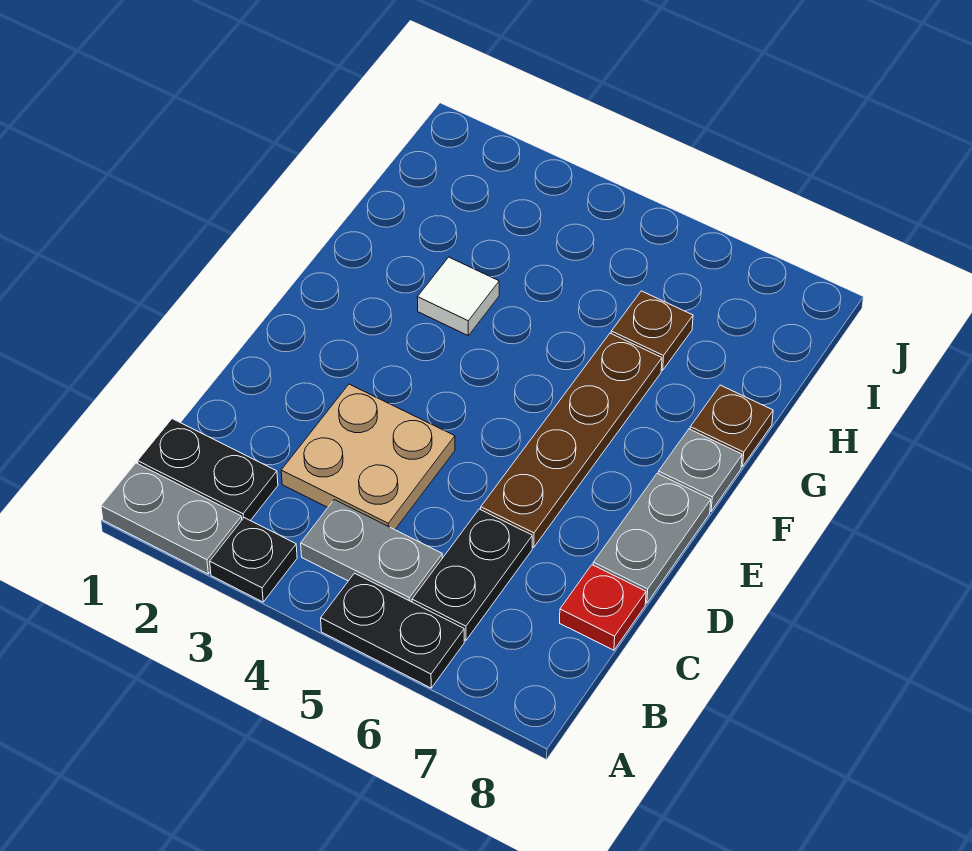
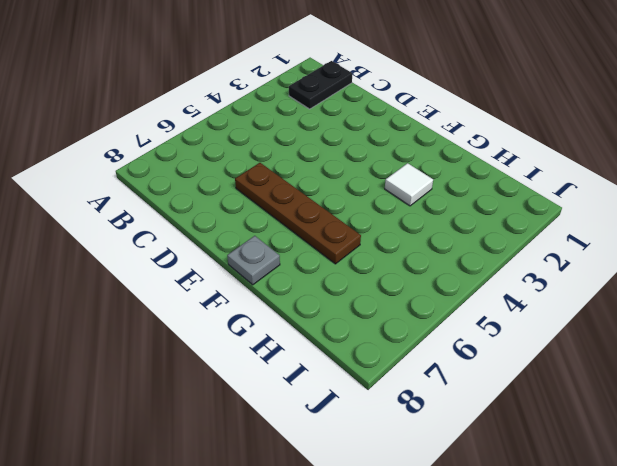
none -> grey plate A1:A2 level 1
none -> black plate A3 level 1
none -> black plate A5:A6 level 1

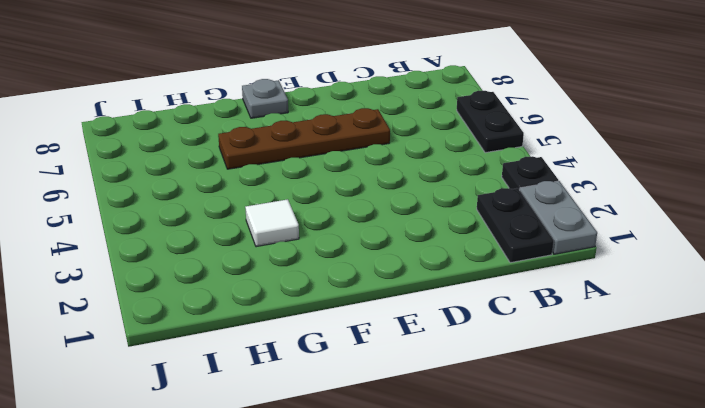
none -> grey plate B4:B5 level 1
none -> black plate B6:C6 level 1
none -> tan plate C3:D4 level 1

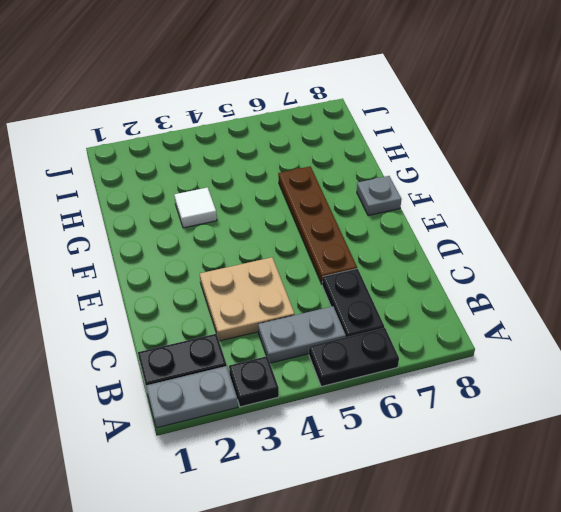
none -> red plate C8 level 1
none -> grey plate D8:E8 level 1
none -> brown plate G8 level 1

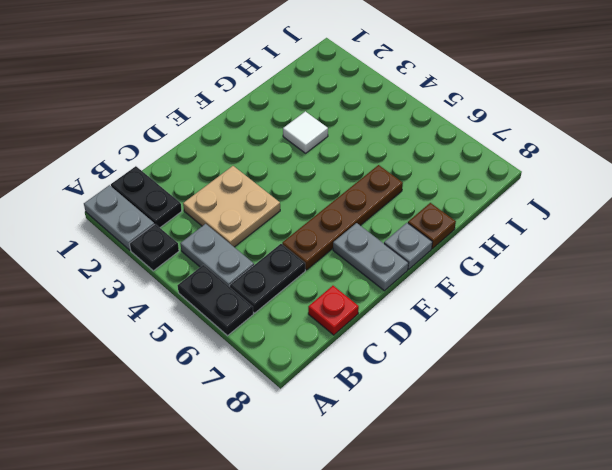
grey plate E7:E8 level 1 -> grey plate D8:E8 level 1
none -> brown plate H6 level 1

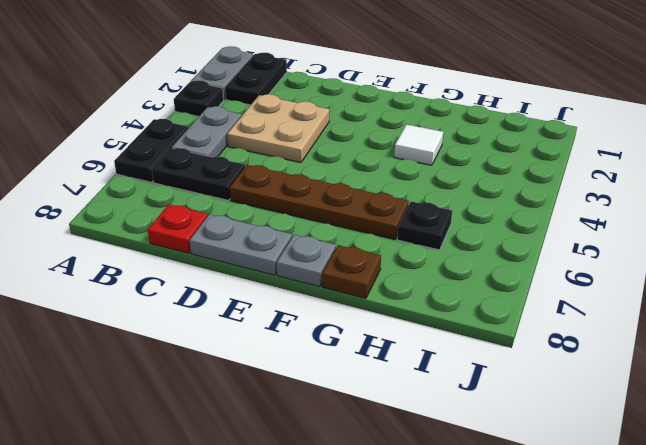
black plate H6 level 1 -> brown plate H6 level 1

